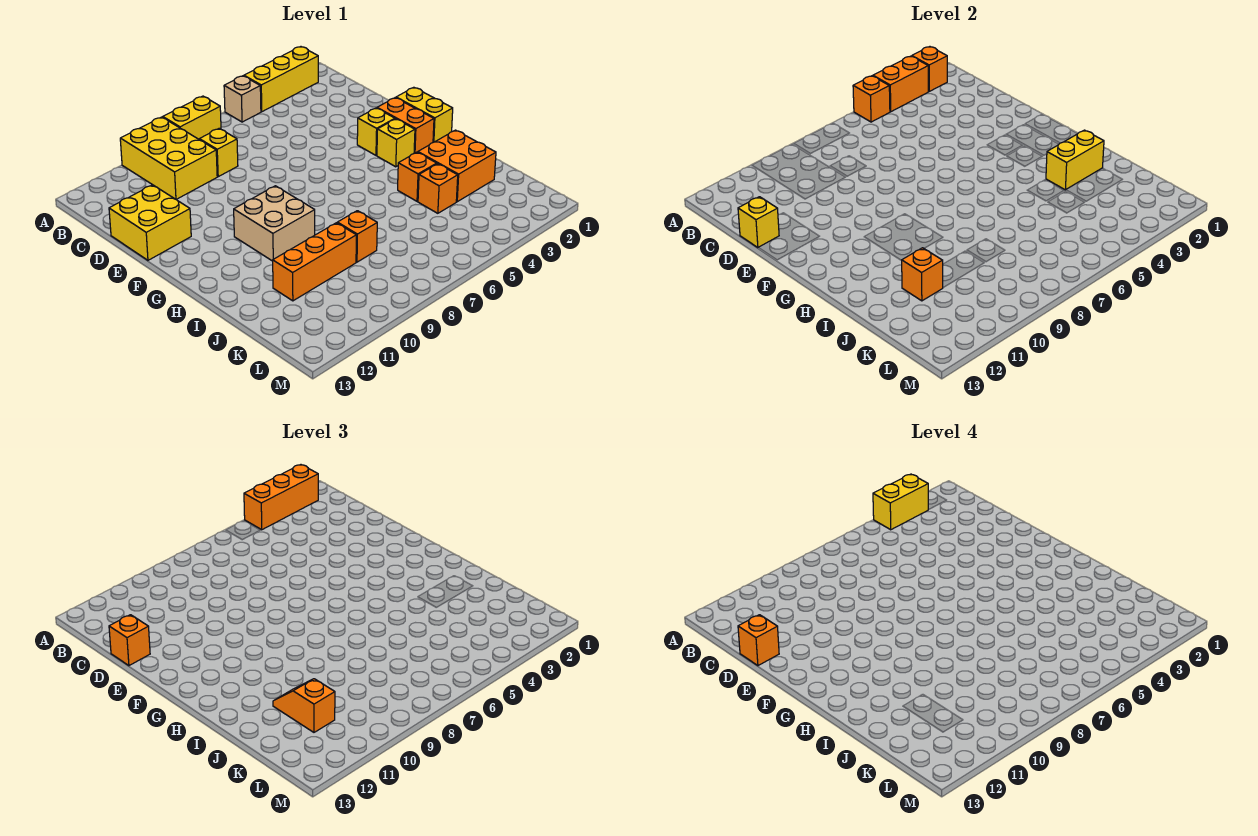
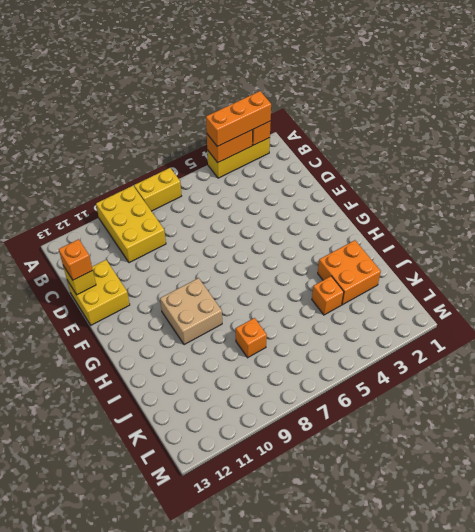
none -> tan brick A5 level 1
none -> yellow brick C8 level 1
none -> yellow brick F1:G1 level 1

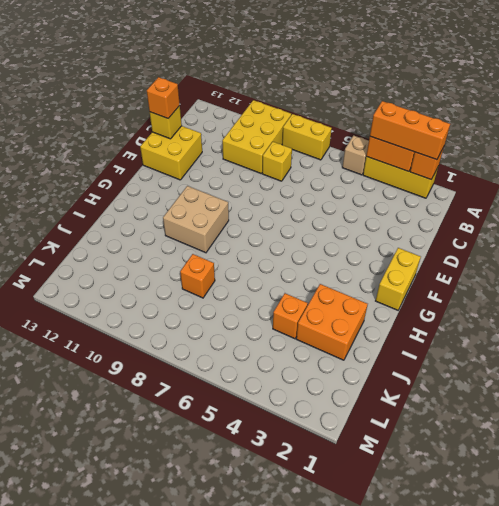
none -> orange brick F2:G2 level 1
none -> yellow brick F3 level 1
none -> yellow brick G3 level 1

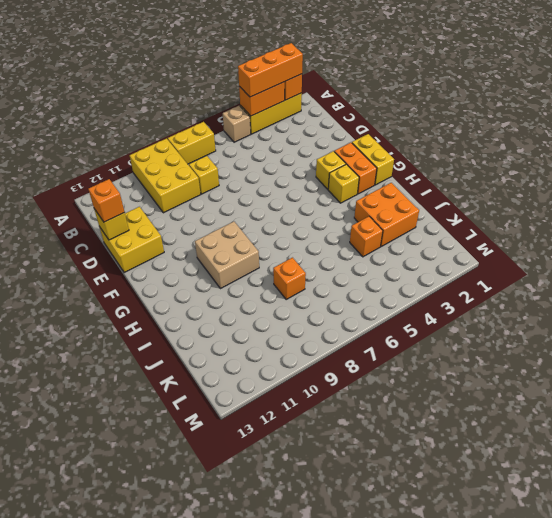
none -> orange brick I4 level 1
none -> orange brick J9:J11 level 1
none -> orange brick A5 level 2

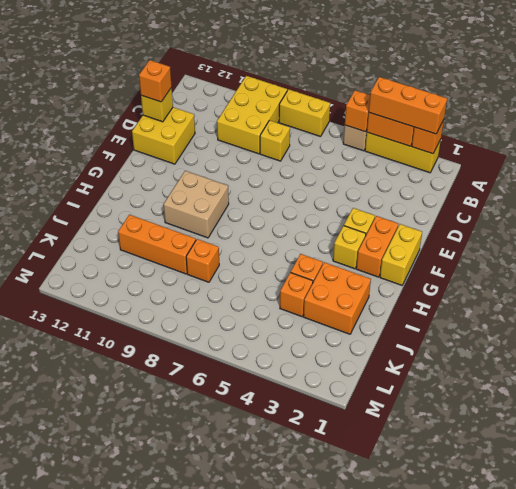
none -> yellow brick I2:I3 level 2
none -> orange brick J11 level 2
none -> orange slope J11:K11 level 3 top K

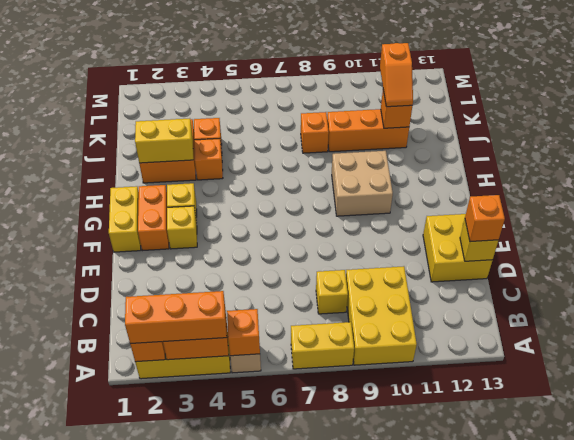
none -> yellow brick A3:A4 level 4
none -> orange brick D13 level 4

